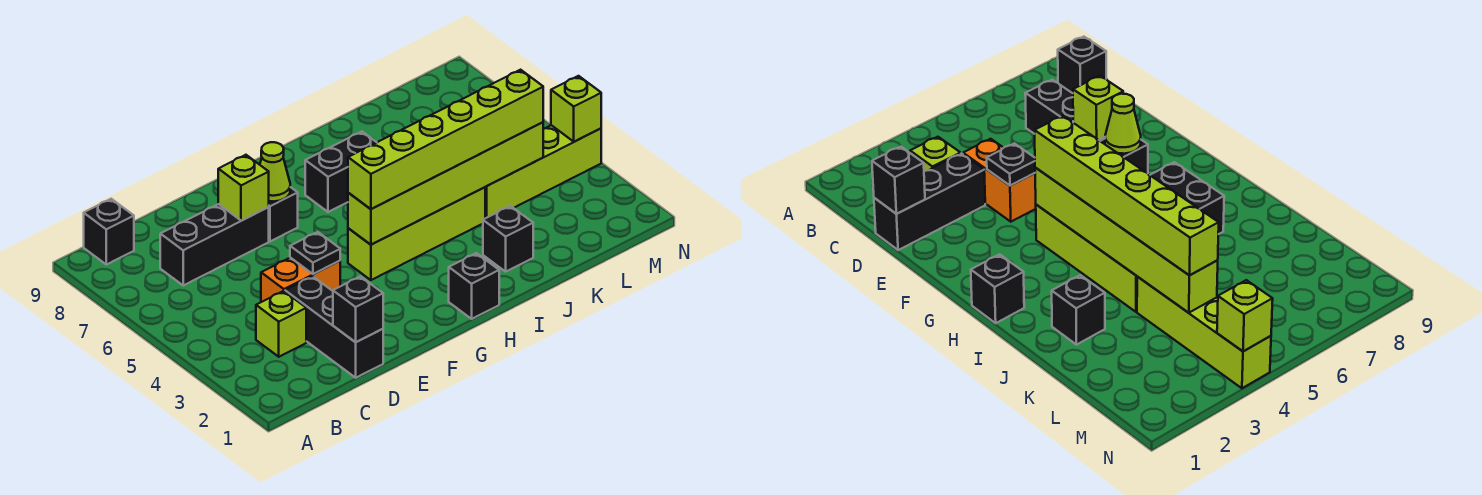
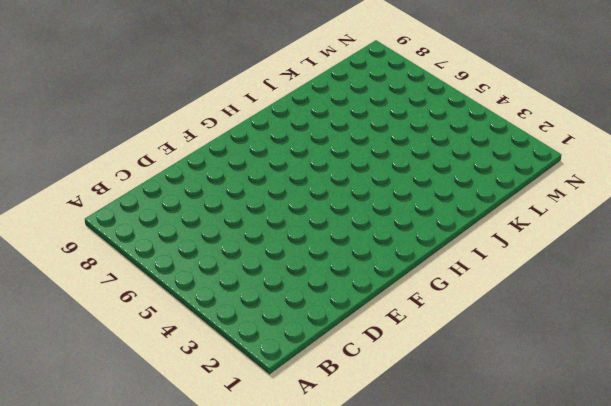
none -> black brick B9 level 1
none -> lime brick C3 level 1
none -> black brick C7:E7 level 1

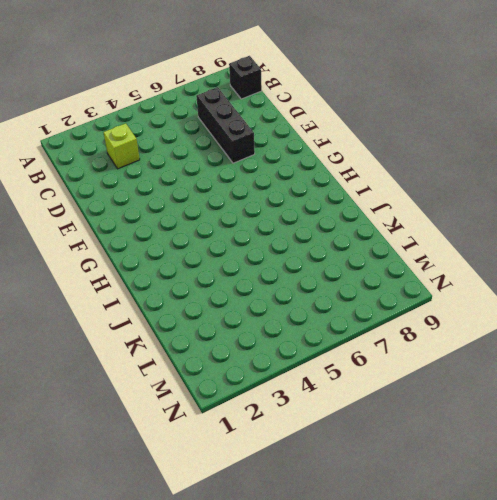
none -> black brick D1:D3 level 1
none -> orange brick D4:E4 level 1
none -> black brick F7 level 1

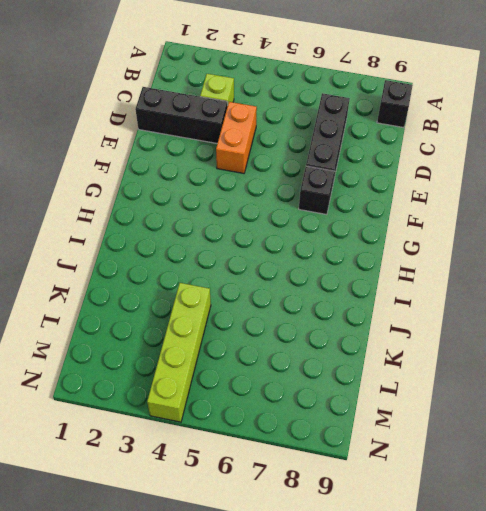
none -> lime brick G4:J4 level 1
none -> black brick H1 level 1
none -> black brick H7:I7 level 1

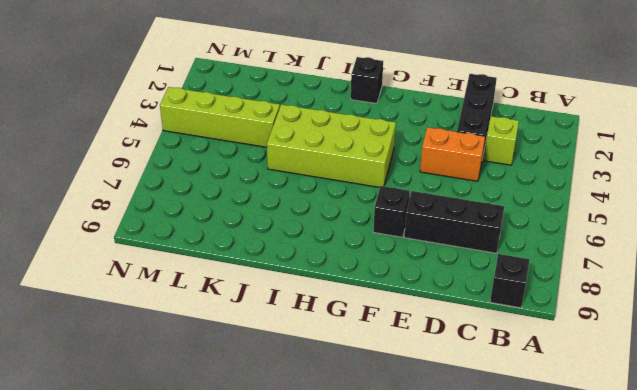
lime brick G4:J5 level 1 -> lime brick G4:J4 level 1
none -> black brick H7:I7 level 1
none -> black brick J2 level 1
none -> black brick D1 level 2

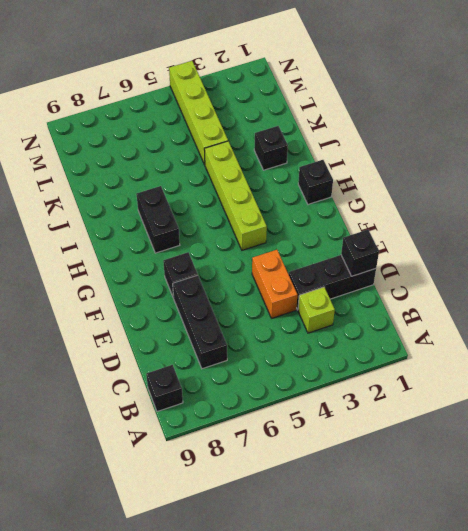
none -> black plate E4 level 2
none -> lime brick E7 level 2
none -> lime cone F7 level 2

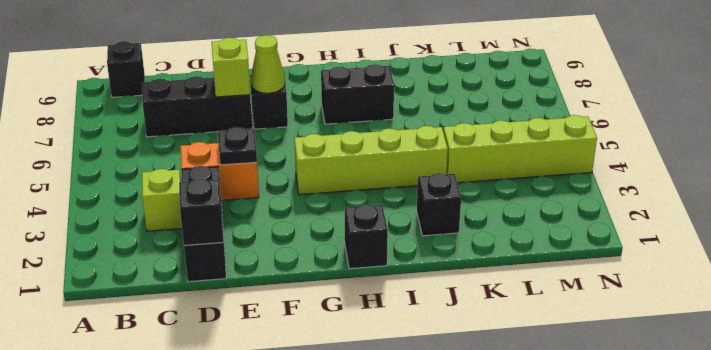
none -> lime brick G4:L4 level 2
none -> lime brick N4 level 2
none -> lime brick G4:L4 level 3

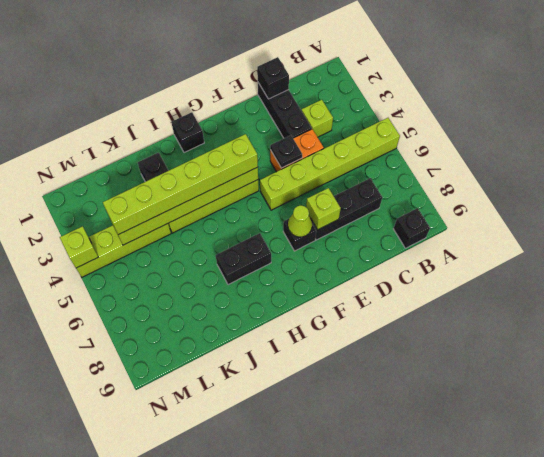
lime brick A5:F5 level 1 -> none

